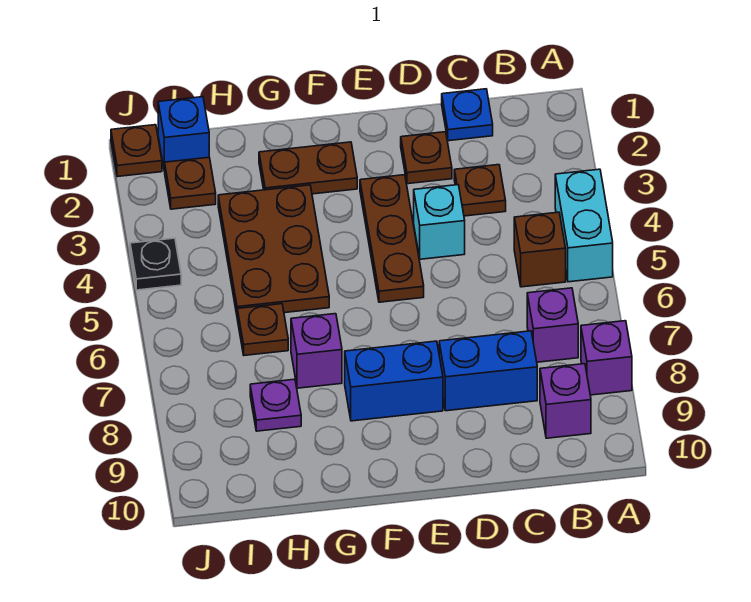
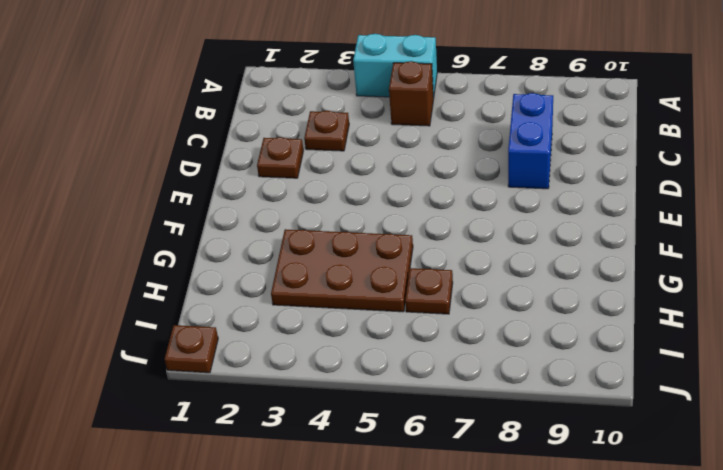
none -> purple brick A8 level 1
none -> purple brick B7 level 1
none -> purple brick B9 level 1

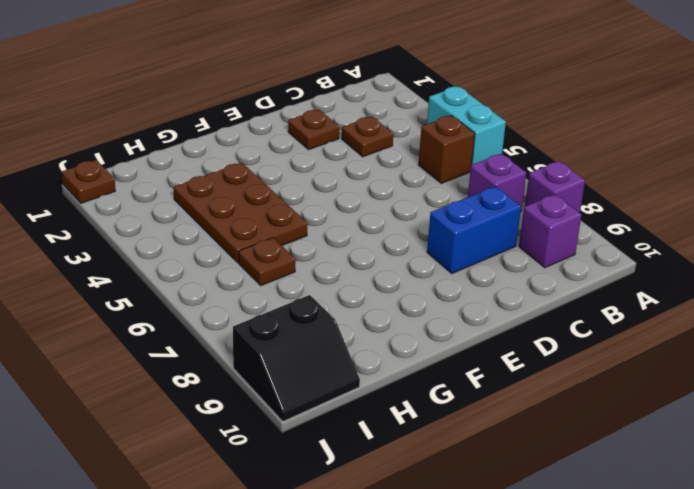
black slope I9:J10 level 1 top 9 -> none
none -> blue plate C1 level 1
none -> cyan brick D4 level 1
none -> brown plate E3:E5 level 1

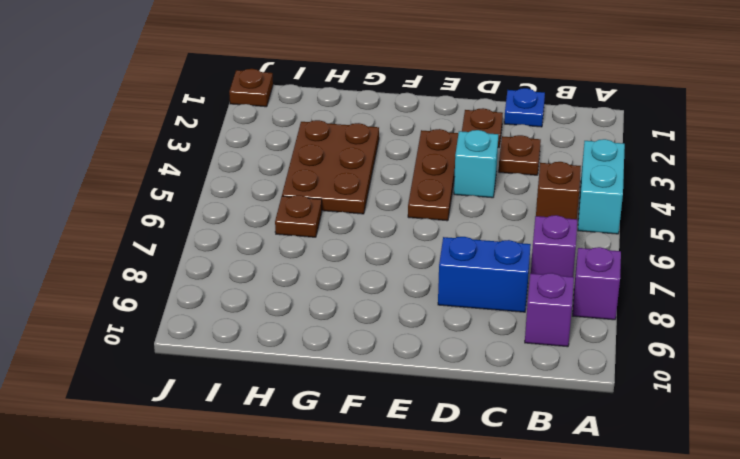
none -> blue brick E8:F8 level 1
none -> brown plate F2:G2 level 1
none -> purple brick G7 level 1

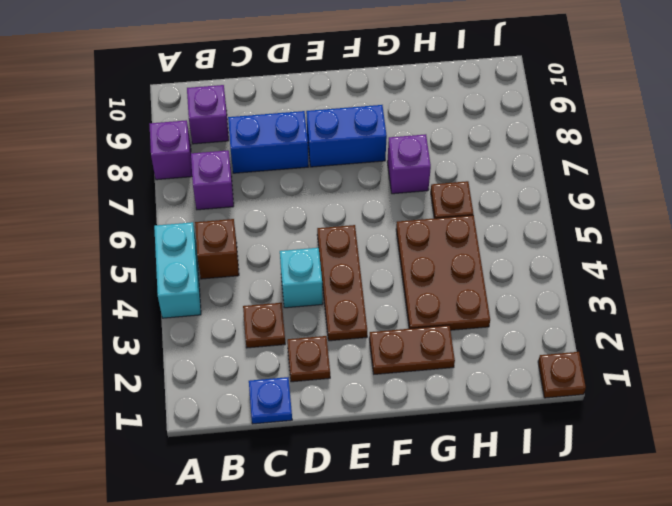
none -> purple plate H8 level 1
none -> blue brick I1 level 1
none -> brown plate I2 level 1

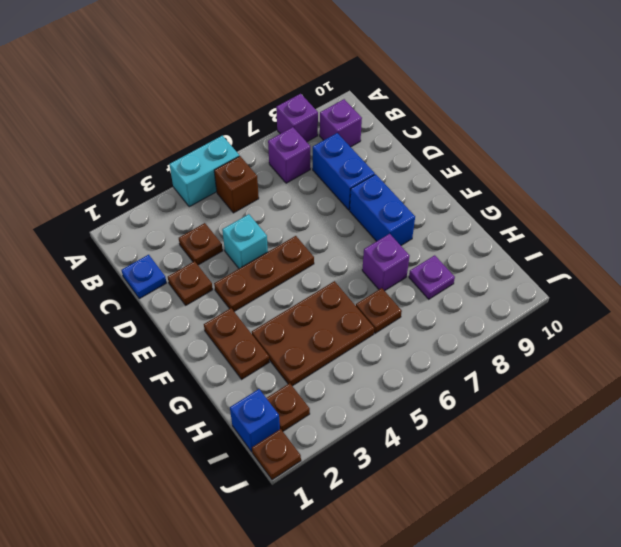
none -> black plate J4 level 1

